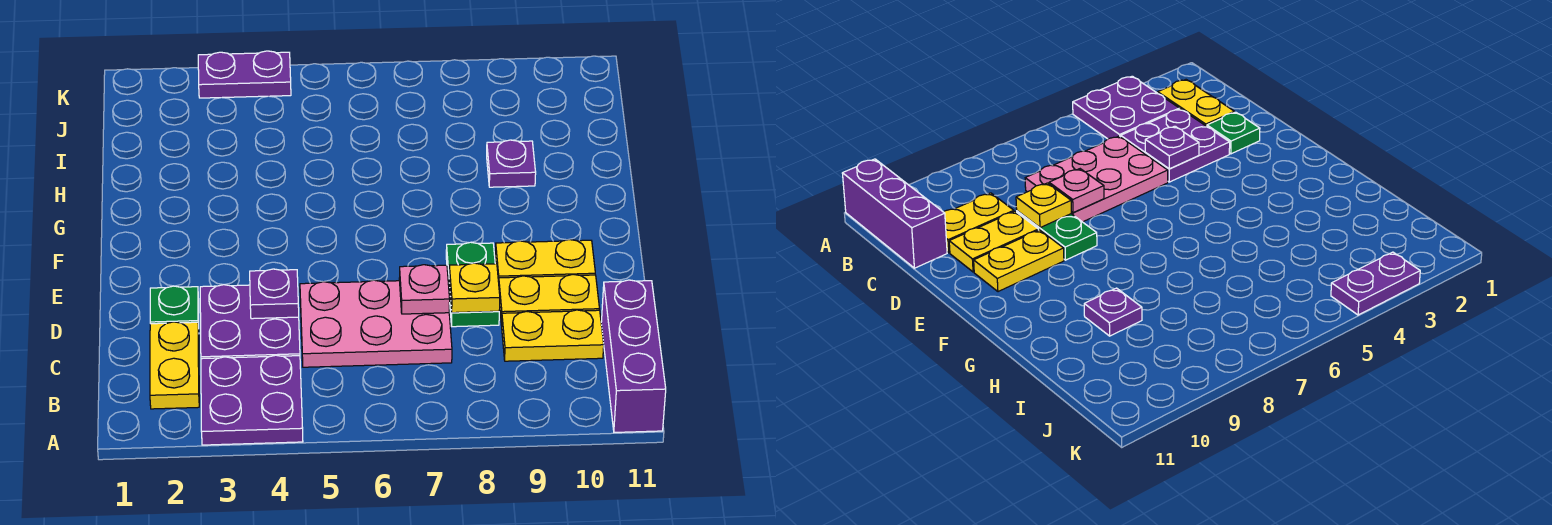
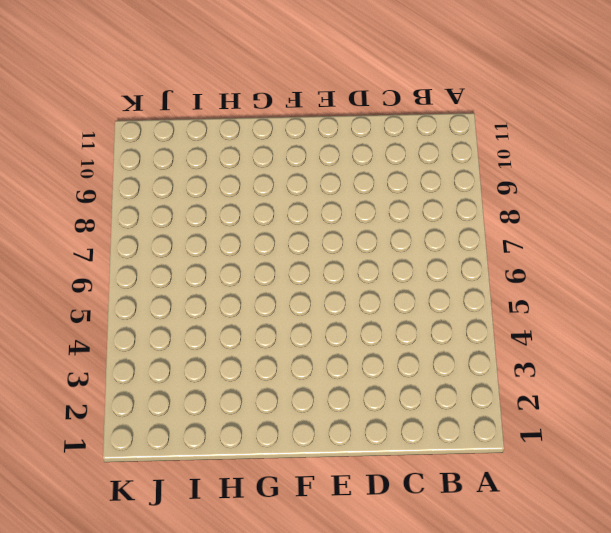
none -> purple plate A3:B4 level 1
none -> purple brick A11:C11 level 1
none -> yellow plate B2:C2 level 1

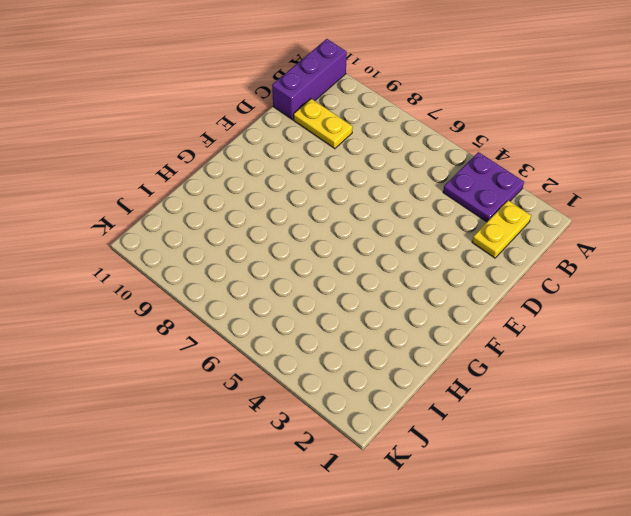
none -> purple plate C3:D4 level 1
none -> pink plate C5:D7 level 1
none -> green plate D2 level 1

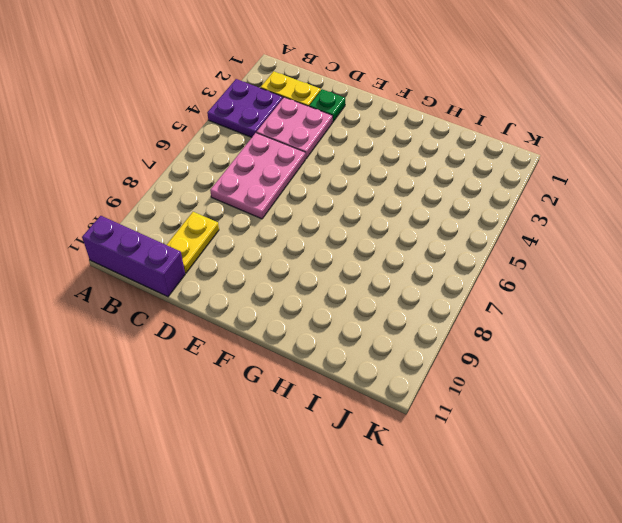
pink plate C3:D4 level 1 -> purple plate C3:D4 level 1
none -> green plate D8:E8 level 1
none -> yellow plate D9:D10 level 1
none -> yellow plate E9:E10 level 1

